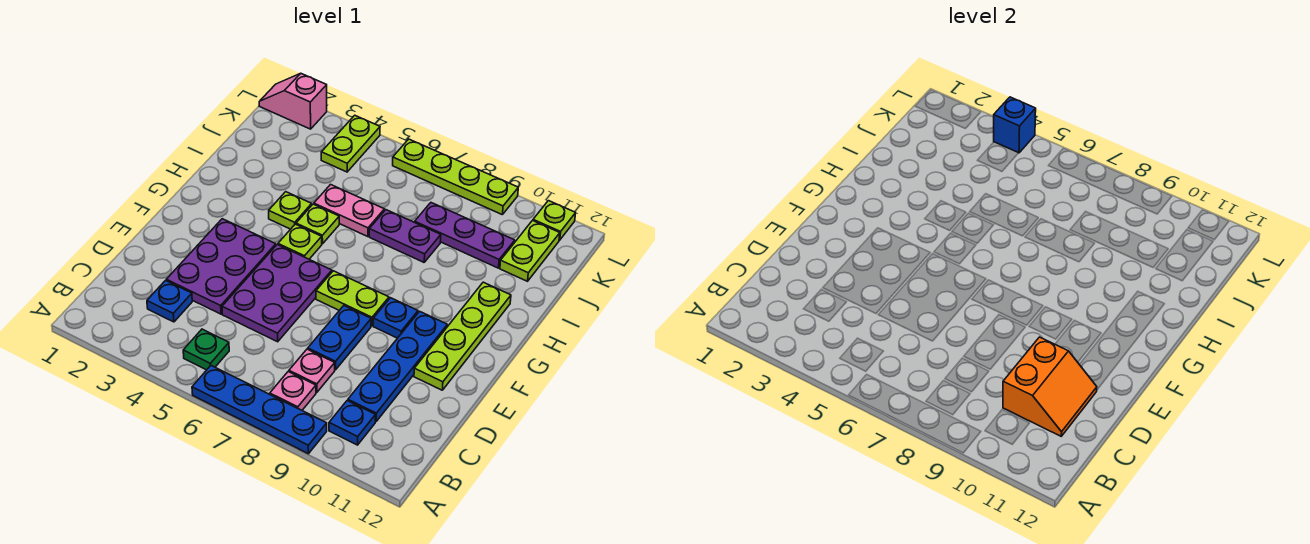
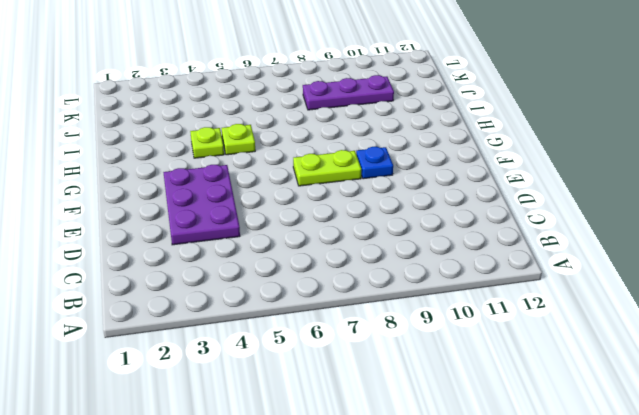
none -> blue plate A6:A9 level 1
none -> green plate B5 level 1
none -> pink plate B8 level 1

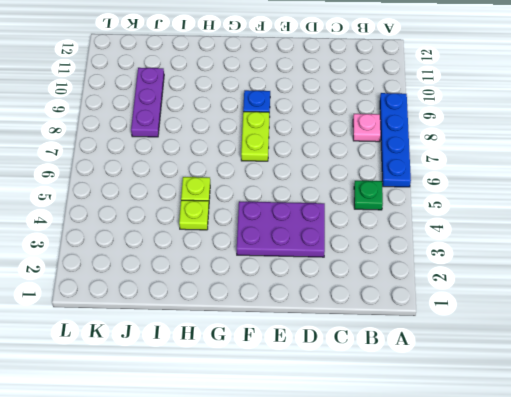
none -> blue plate B10 level 1
none -> blue plate C3 level 1
none -> pink plate C8 level 1

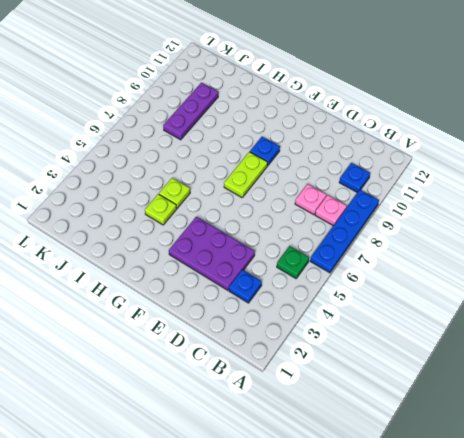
none -> blue plate C10:F10 level 1
none -> purple plate D5:F6 level 1
none -> blue plate D8:E8 level 1

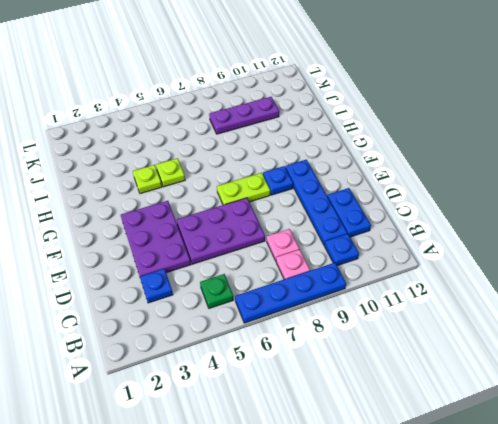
blue plate C11:D11 level 1 -> blue plate D8:E8 level 1
purple plate D5:E7 level 1 -> purple plate D5:F6 level 1
none -> lime plate E11:H11 level 1
none -> lime plate G5 level 1
none -> pink plate I5:I6 level 1

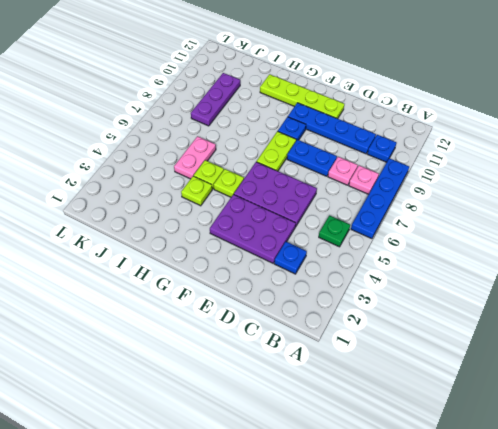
none -> purple plate I7:I8 level 1
none -> lime plate J11:K11 level 1
none -> lime plate K4:L4 level 1

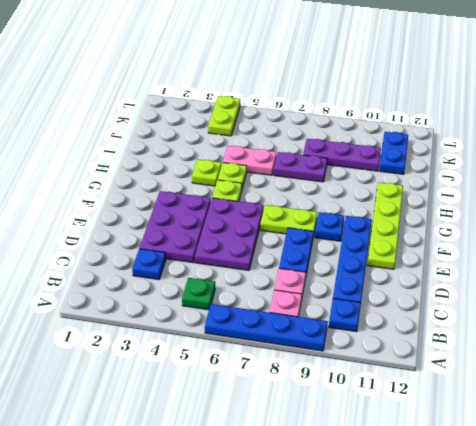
blue plate J11:K11 level 1 -> lime plate J11:K11 level 1
none -> pink slope L1:L2 level 1 top 2
none -> lime plate L6:L9 level 1
none -> lime plate L11 level 1

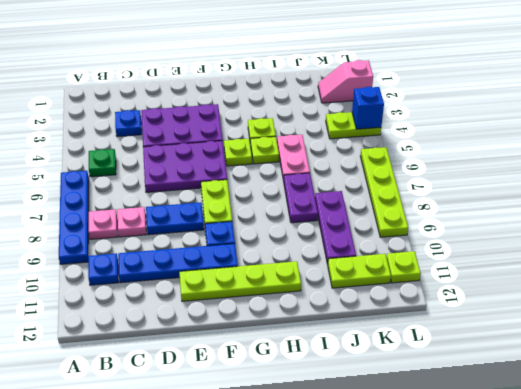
pink slope K2:L2 level 1 top L -> pink slope L1:L2 level 1 top 2
none -> orange slope C10:D11 level 2 top 10

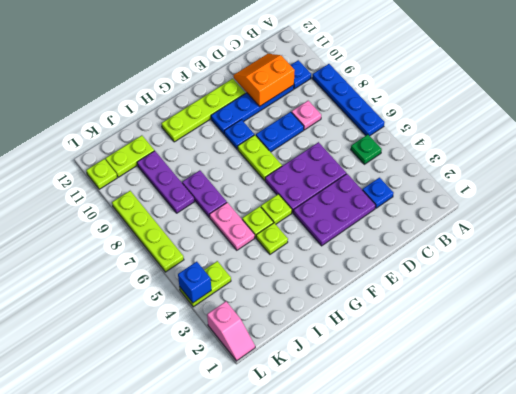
none -> pink plate B8 level 1

